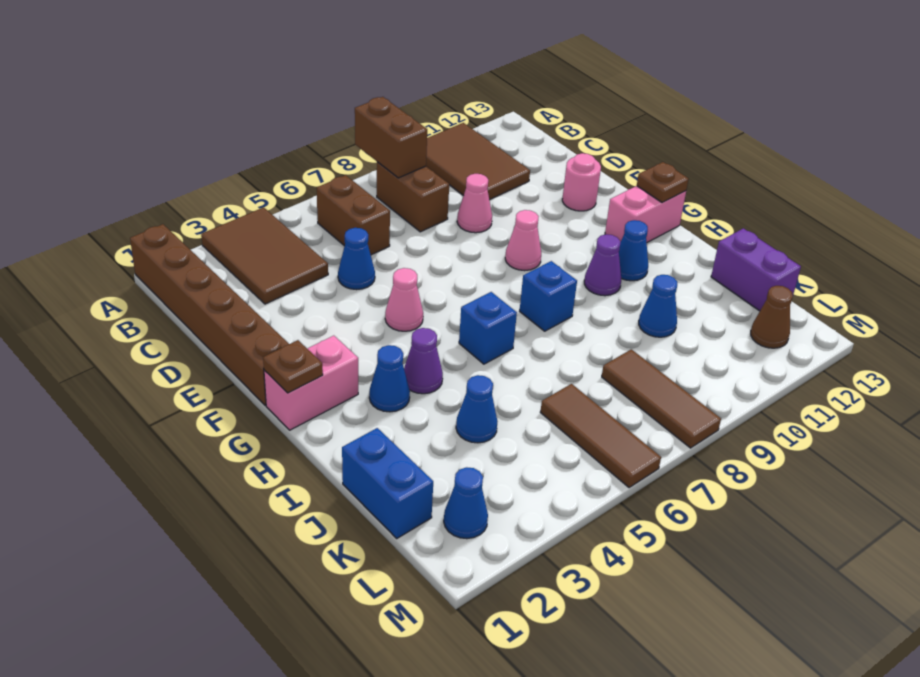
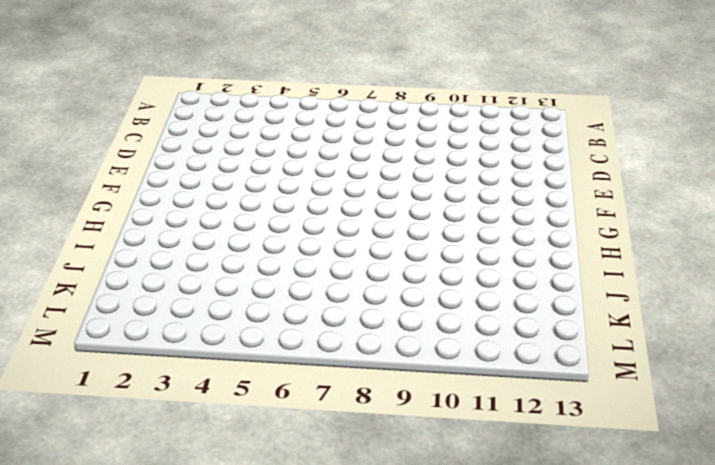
none -> brown brick A1:F1 level 1
none -> brown tile A3:C4 level 1
none -> brown tile A10:C11 level 1

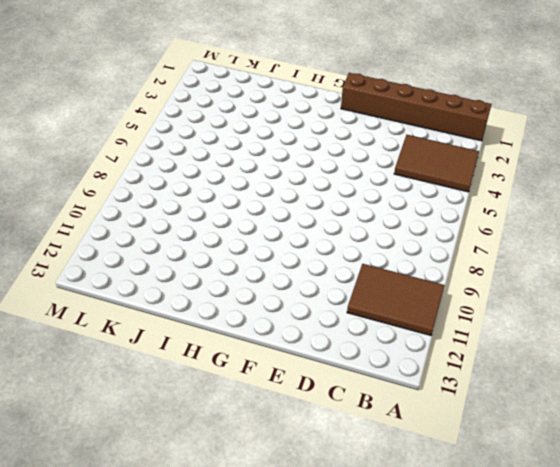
none -> brown brick B6:C6 level 1
none -> brown brick B8:C8 level 1
none -> blue cone D5 level 1

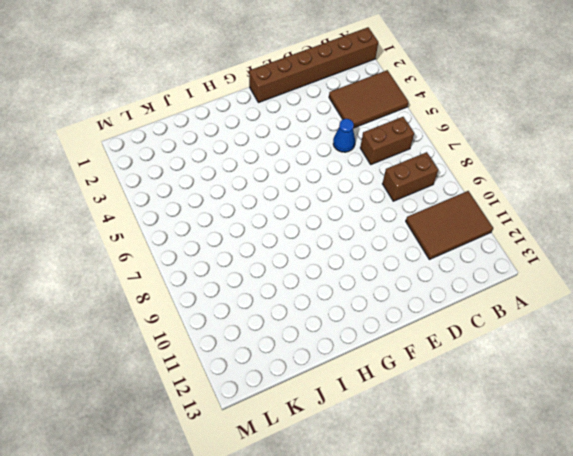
none -> pink cone D9 level 1
none -> pink round brick E12 level 1
none -> pink cone F5 level 1

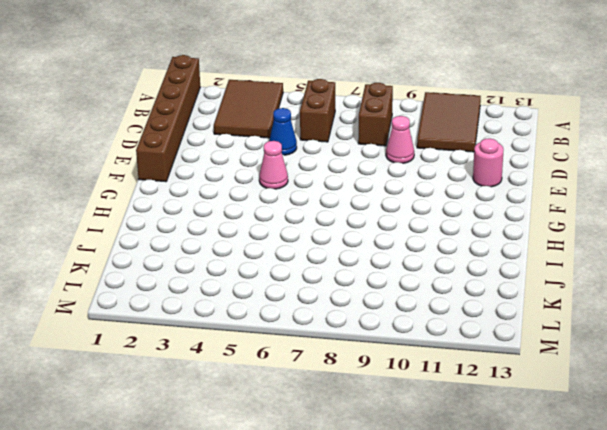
none -> pink cone F9 level 1
none -> pink brick G1:G2 level 1
none -> pink brick G12:G13 level 1

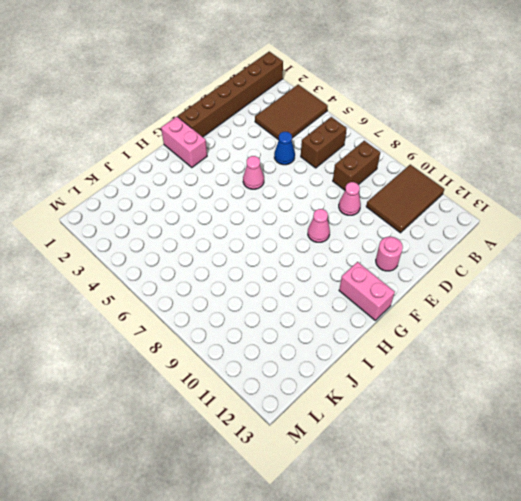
none -> blue cone H3 level 1
none -> purple cone H4 level 1
none -> blue brick H6 level 1

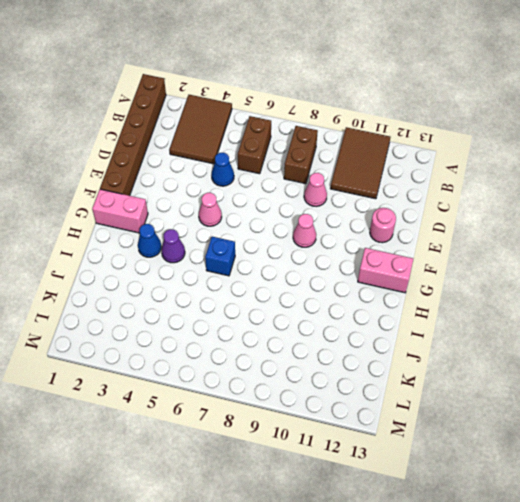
none -> blue brick H8 level 1
none -> purple cone H10 level 1
none -> blue cone H11 level 1

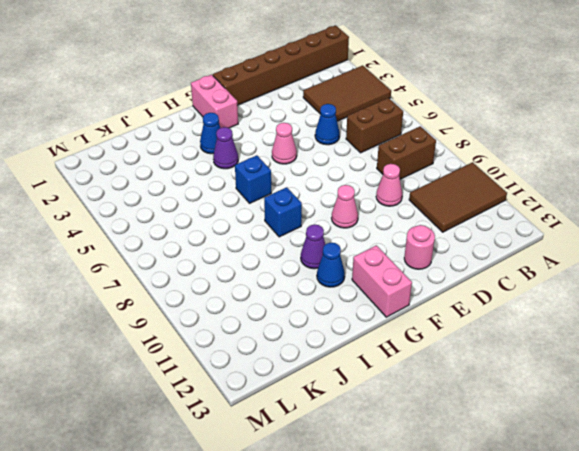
none -> blue brick J1:K1 level 1
none -> blue cone J4 level 1
none -> blue cone J10 level 1

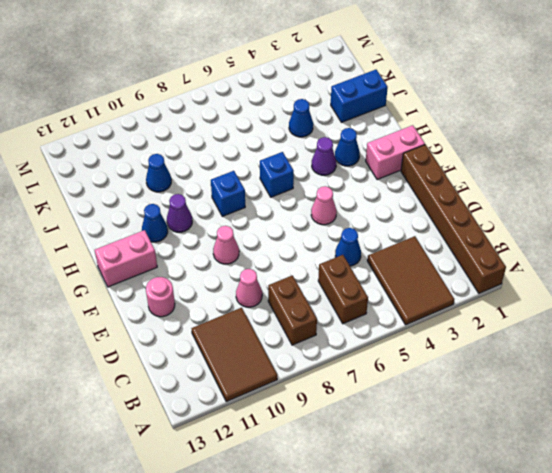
blue brick J1:J2 level 1 -> blue brick J1:K1 level 1
none -> purple brick J13:K13 level 1
none -> brown tile K6:M6 level 1
none -> brown tile K8:M8 level 1

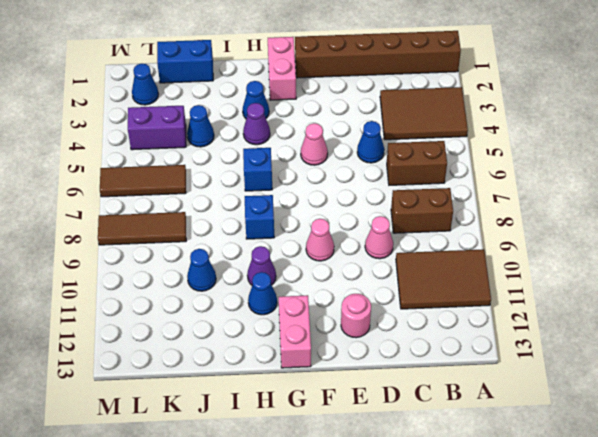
purple brick K4:L4 level 1 -> purple brick J13:K13 level 1
none -> brown cone L12 level 1
none -> brown brick A8:B8 level 2
none -> brown plate G1 level 2

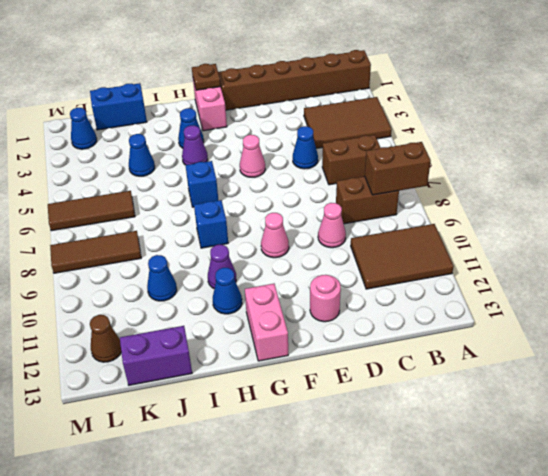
none -> brown plate G13 level 2

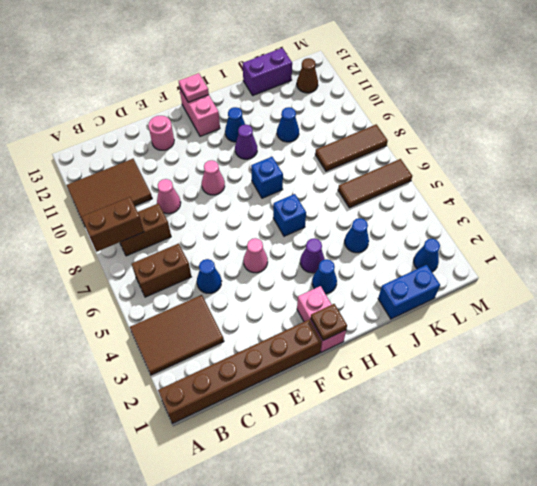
pink plate G13 level 2 -> brown plate G13 level 2

